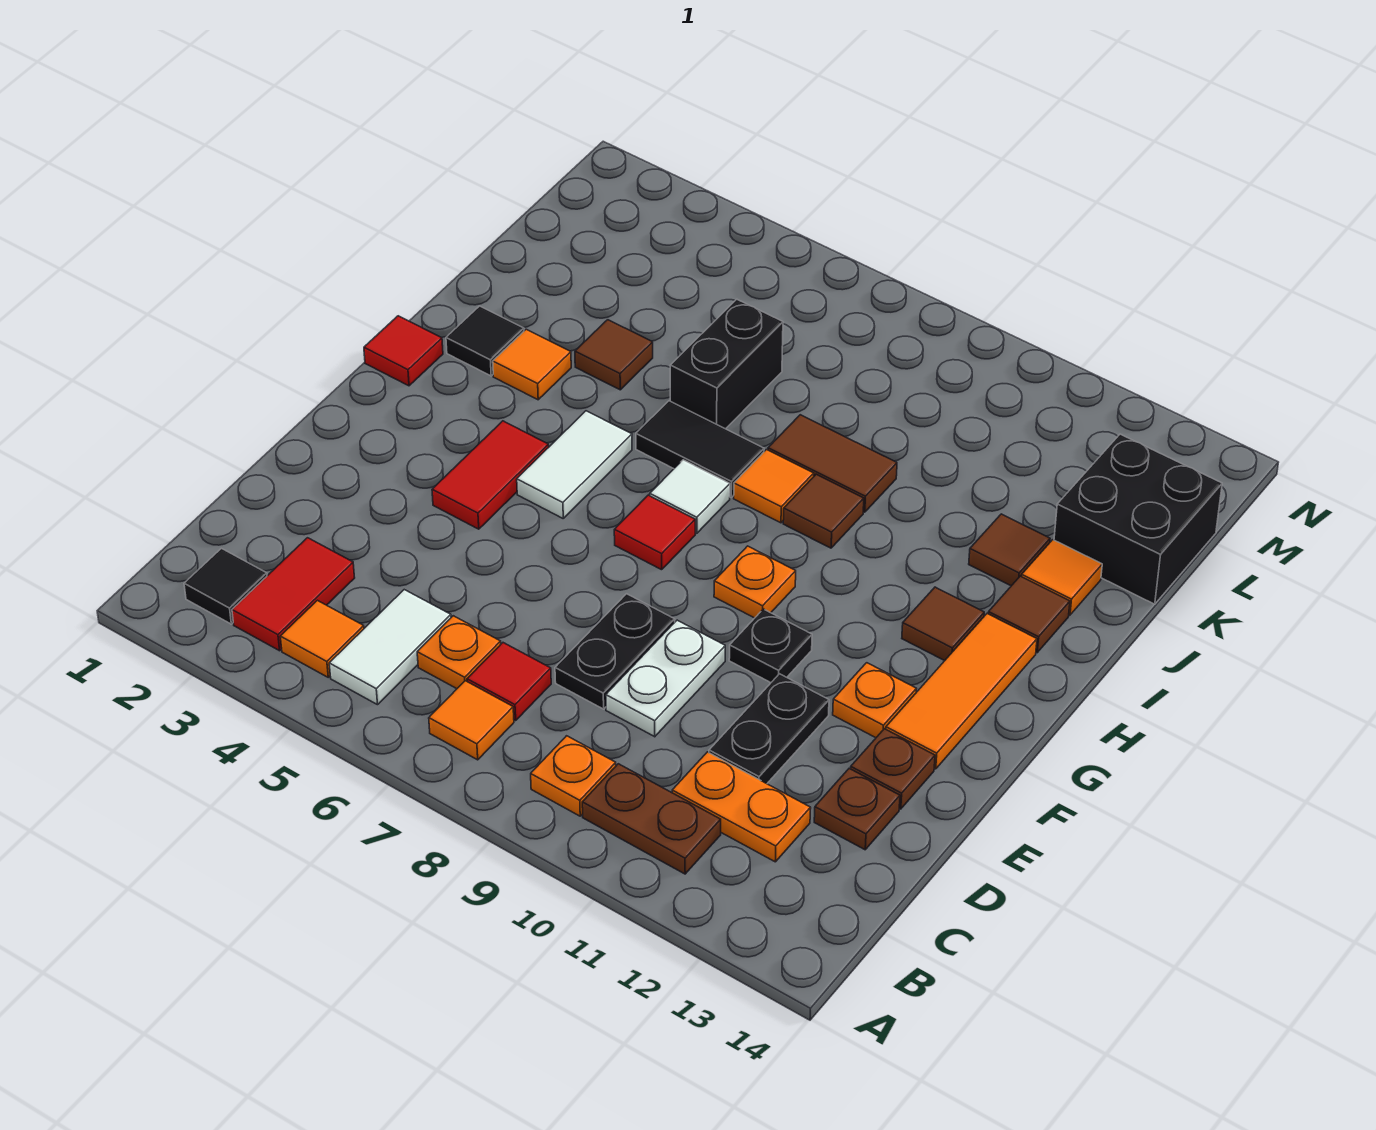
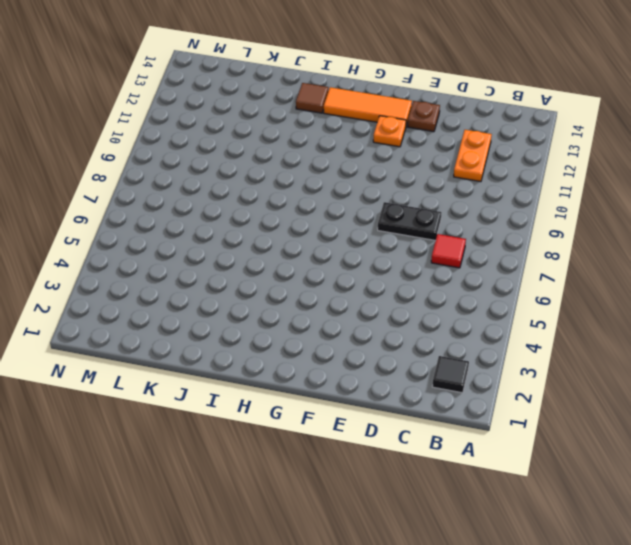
none -> red tile B3:C3 level 1
none -> orange tile B4 level 1
none -> white tile B5:C5 level 1
none -> orange tile B7 level 1

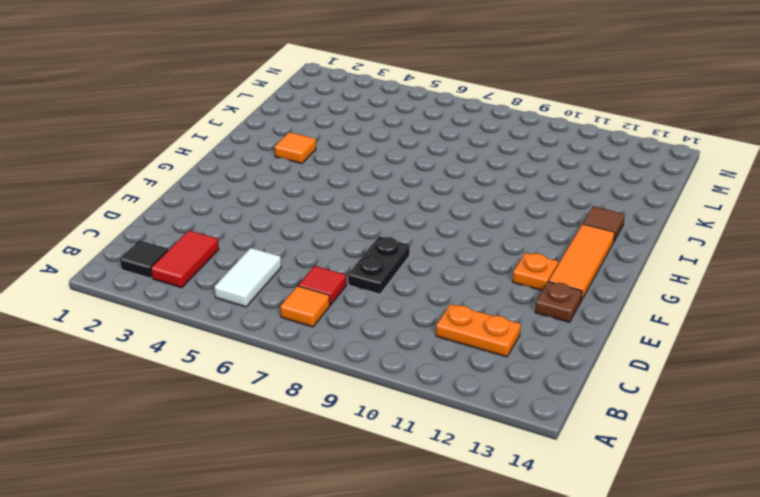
none -> orange tile B4 level 1
none -> orange plate B9 level 1
none -> brown plate B10:B11 level 1
none -> orange plate C6 level 1

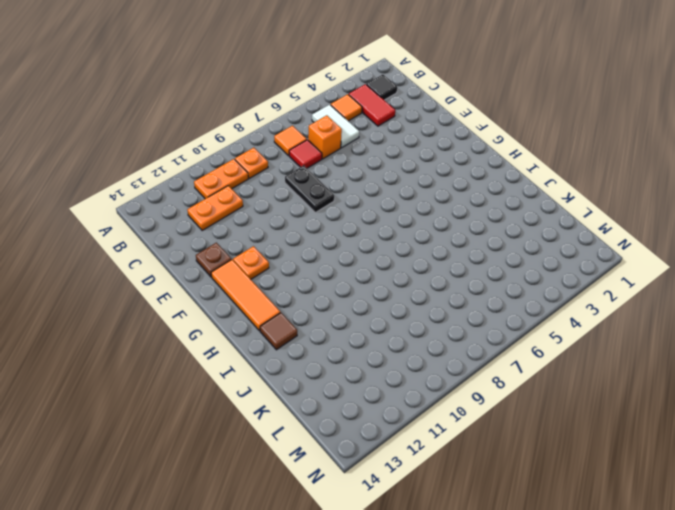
orange plate B10:B11 level 1 -> brown plate B10:B11 level 1
orange brick C6 level 1 -> orange plate C6 level 1
none -> white plate D9:E9 level 1
none -> black plate D11:E11 level 1
none -> brown plate D13 level 1
none -> red tile F4:G4 level 1

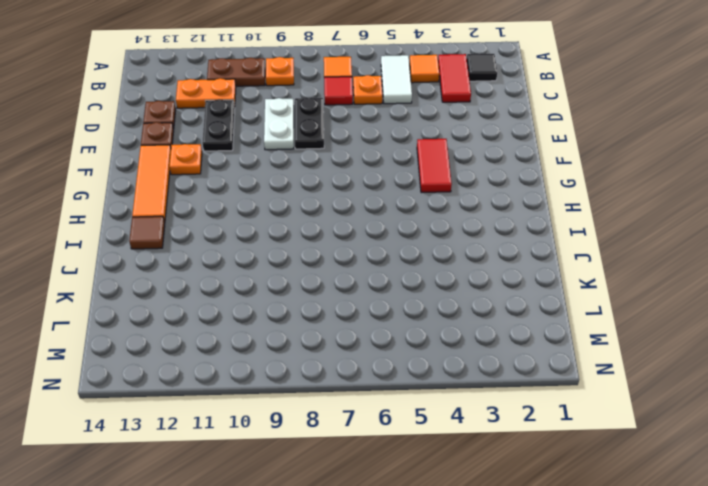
none -> black plate F10 level 1
none -> white tile G5:H5 level 1
none -> red tile G7 level 1
none -> orange plate G9 level 1

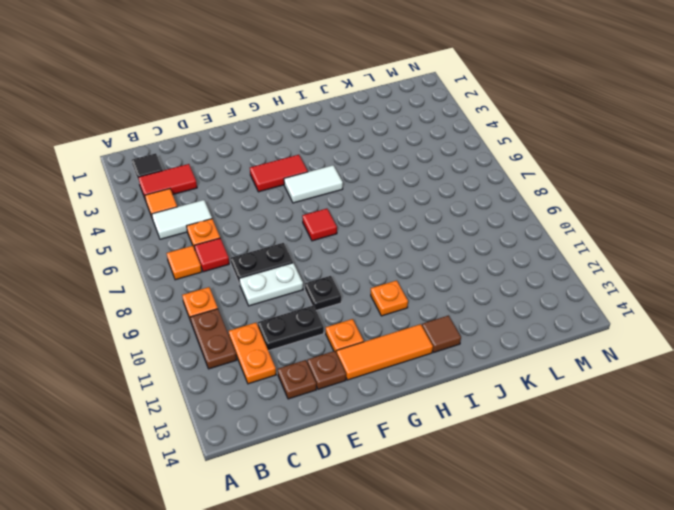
orange plate H11 level 1 -> orange plate G9 level 1
none -> red tile H1 level 1
none -> white tile H7 level 1
none -> brown tile H12 level 1
none -> black tile I2 level 1

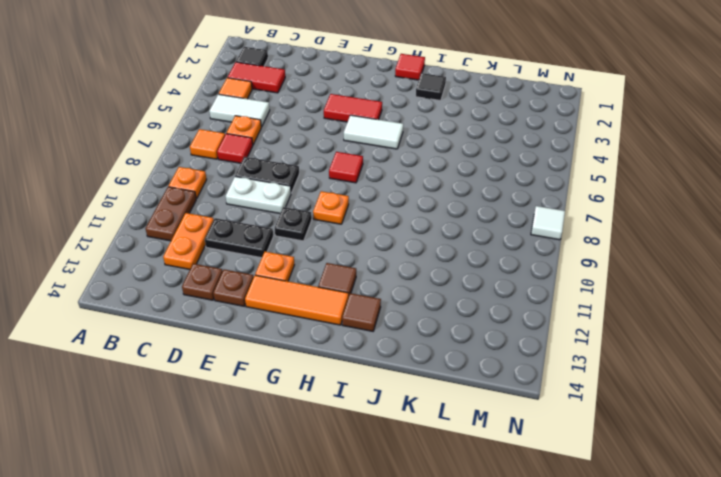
white tile N8 level 1 -> white tile H7 level 1
none -> orange tile I3 level 1
none -> black tile I6:I7 level 1
none -> orange tile I8 level 1
none -> brown tile I9 level 1

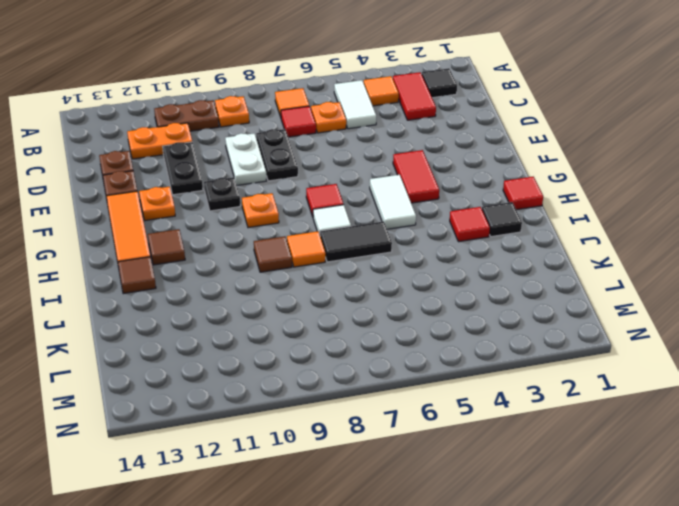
red tile I3 level 1 -> orange tile I3 level 1
none -> brown tile J4 level 1
none -> black brick J6:K6 level 1
none -> brown tile J8:J9 level 1
none -> brown tile J12 level 1

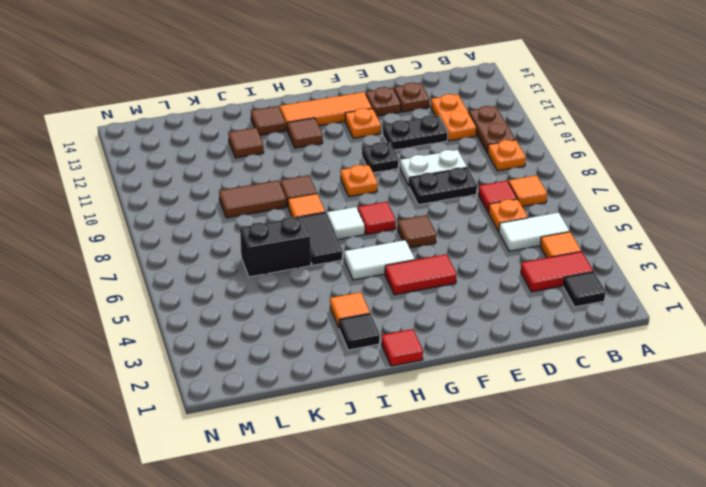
brown tile F6 level 1 -> brown tile J4 level 1
brown tile J9:K9 level 1 -> brown tile J8:J9 level 1
none -> orange tile J13 level 1
none -> black brick K13:L14 level 1

